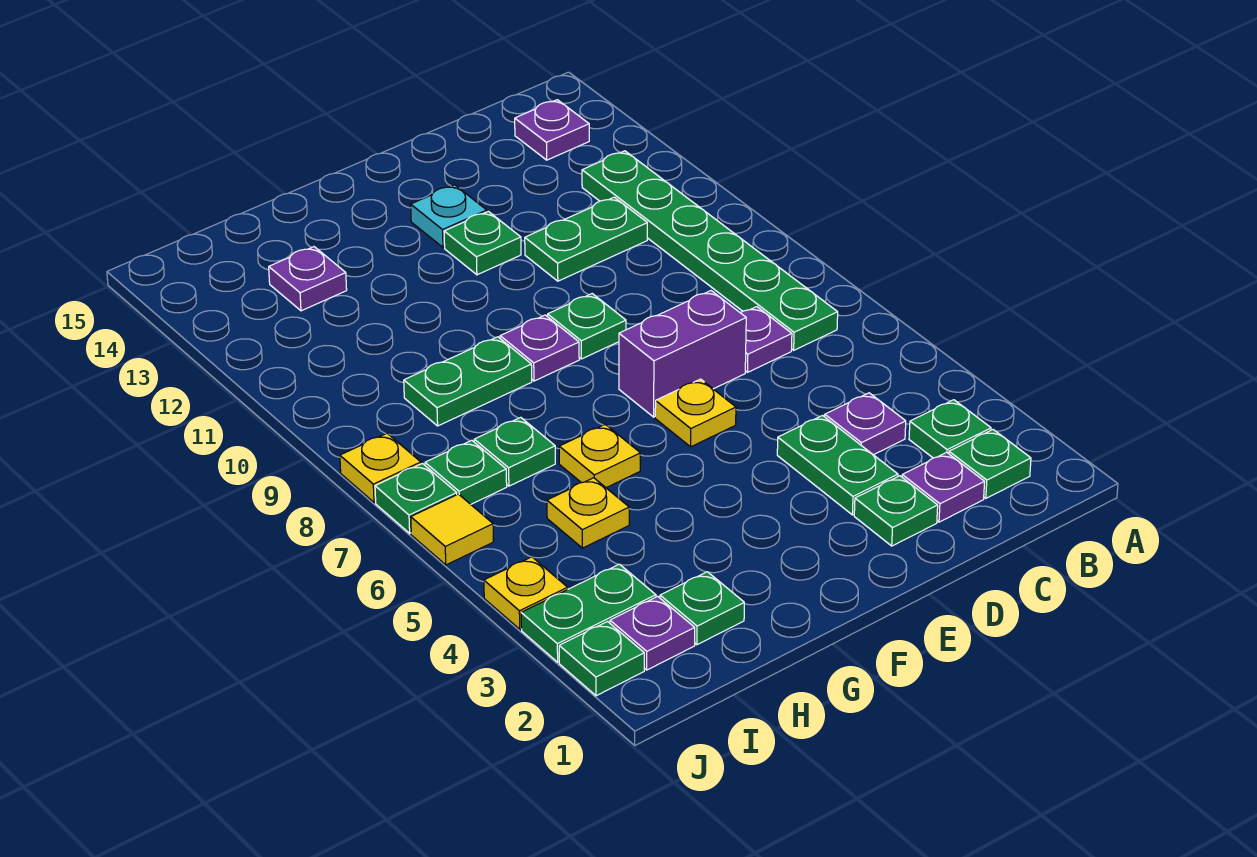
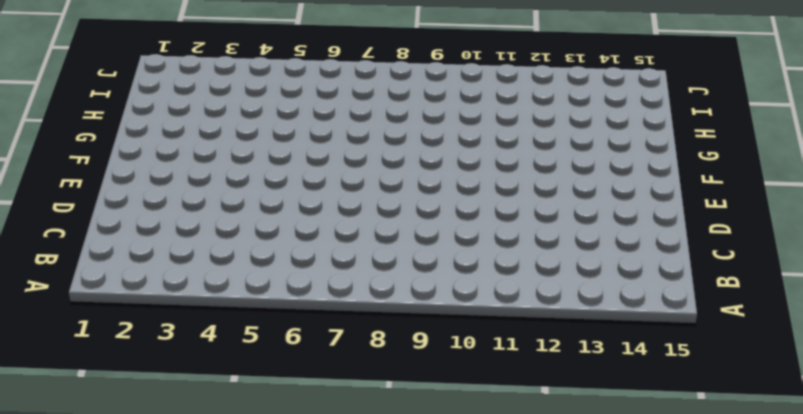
none -> green plate B2 level 1
none -> green plate B3 level 1
none -> green plate B7:B12 level 1
none -> purple plate B14 level 1

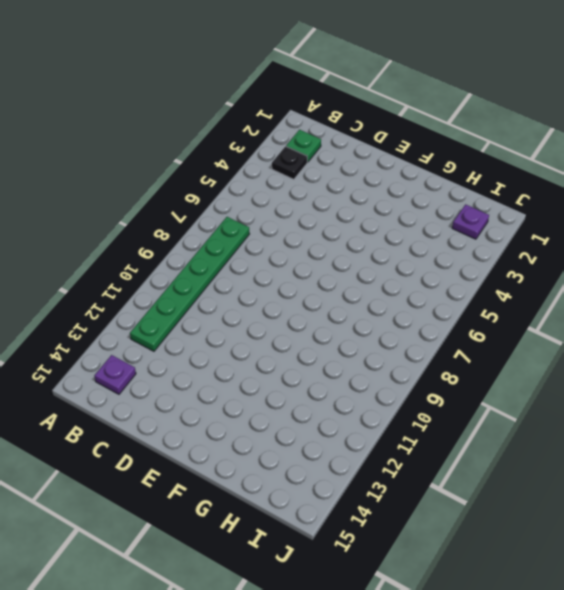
black plate B3 level 1 -> green plate B3 level 1
none -> purple plate C2 level 1
none -> purple plate C4 level 1
none -> purple plate C7 level 1
none -> green plate C11:D11 level 1

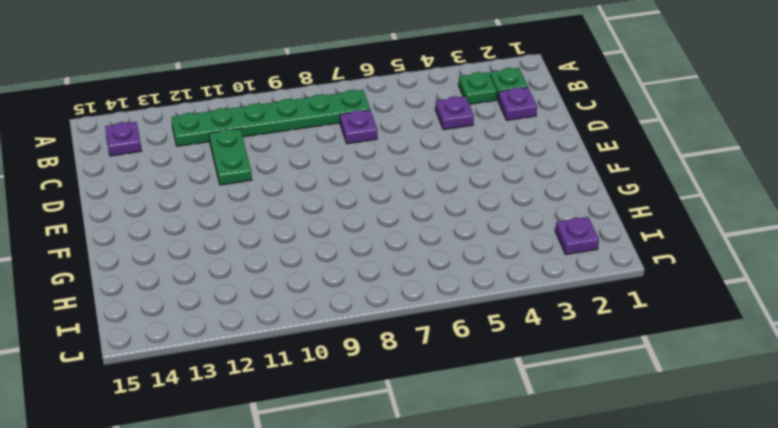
none -> green plate D2 level 1
none -> green plate D3:D4 level 1
none -> purple brick D7:E7 level 1
none -> yellow plate E6 level 1

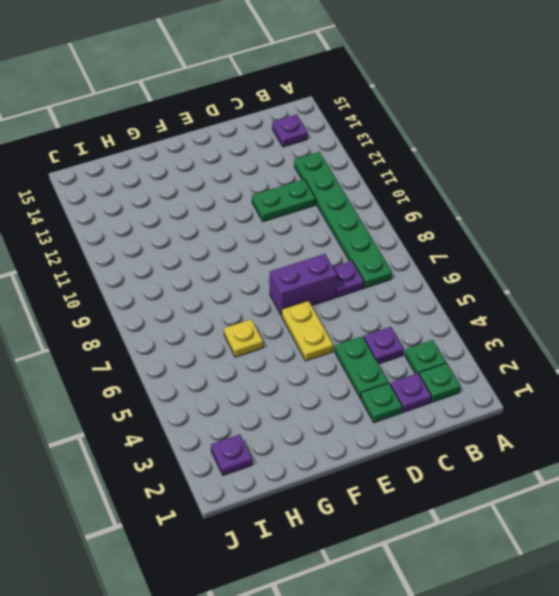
yellow plate E5:E6 level 1 -> yellow plate E6 level 1
none -> green plate E9 level 1
none -> green plate E12 level 1
none -> cyan plate E13 level 1
none -> purple plate F9 level 1

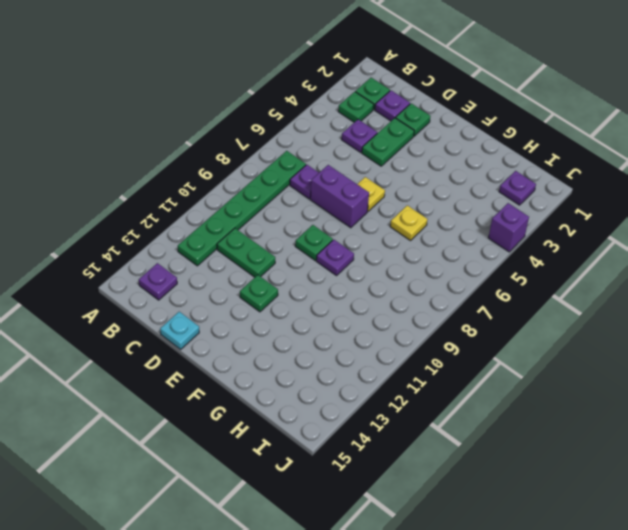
cyan plate D15 level 1 -> cyan plate E13 level 1
purple brick J4 level 1 -> yellow plate J4 level 1
none -> green plate G9:H9 level 1
none -> green plate H2 level 1
none -> yellow plate H5 level 1
none -> green plate H7 level 1

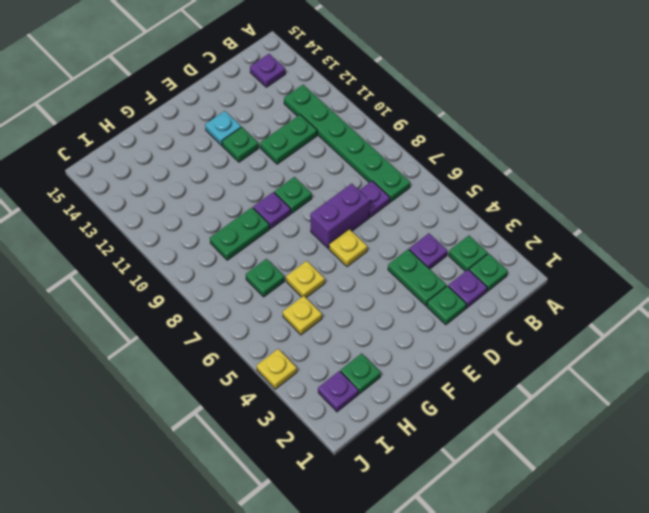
none -> purple plate H13 level 1
none -> green plate I3:J3 level 1
none -> green plate I7 level 1
none -> green plate J2 level 1

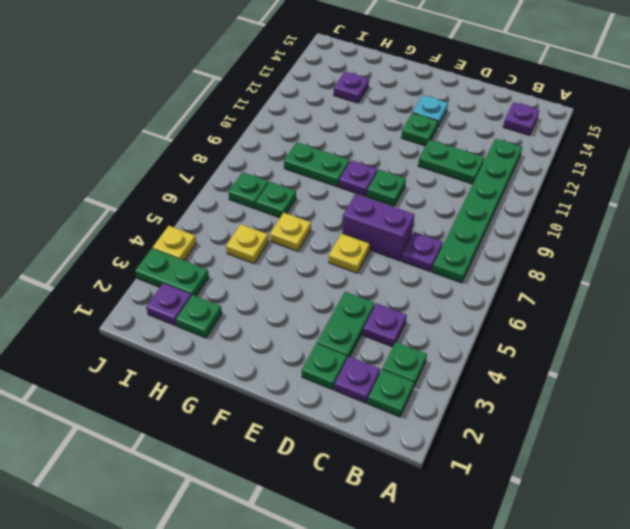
none -> green plate J2 level 1
none -> yellow tile J6 level 1
none -> green plate J7 level 1
none -> yellow plate J8 level 1

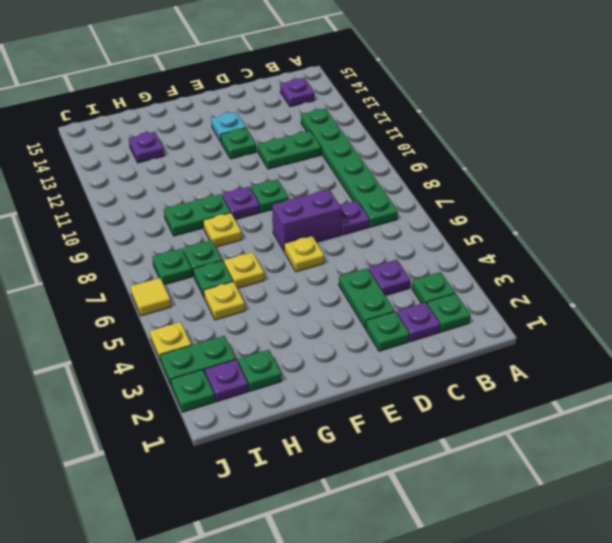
yellow plate G8 level 1 -> yellow plate J8 level 1
green plate H6 level 1 -> green plate J7 level 1

